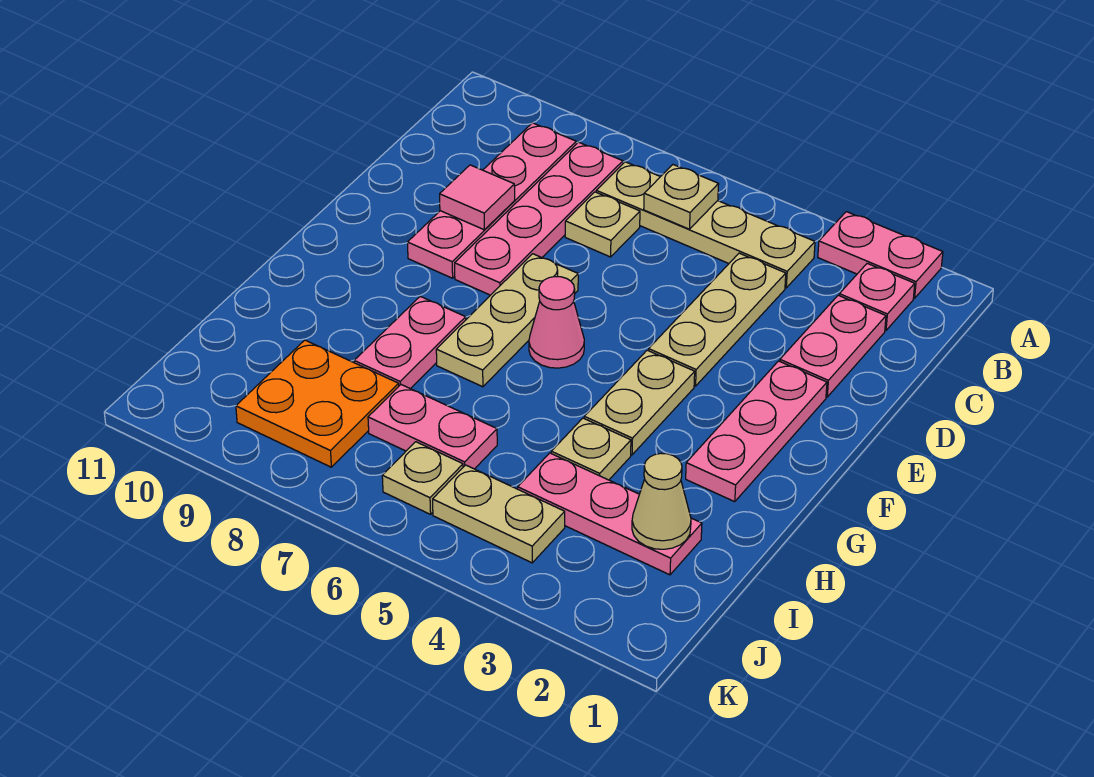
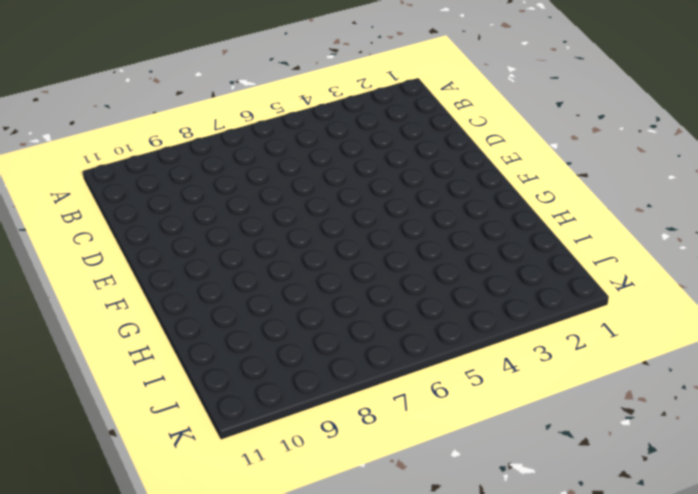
none -> pink plate A2:A3 level 1
none -> pink plate B2 level 1
none -> tan plate B4:B7 level 1

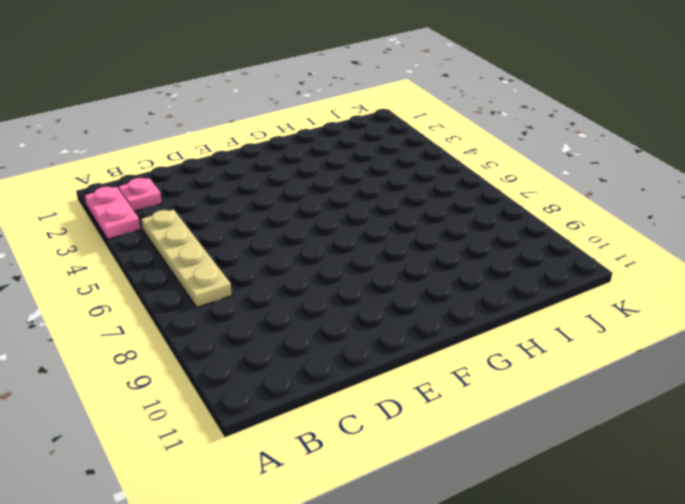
none -> pink plate B8:E8 level 1
none -> pink plate B9:E9 level 1
none -> pink plate C2:D2 level 1

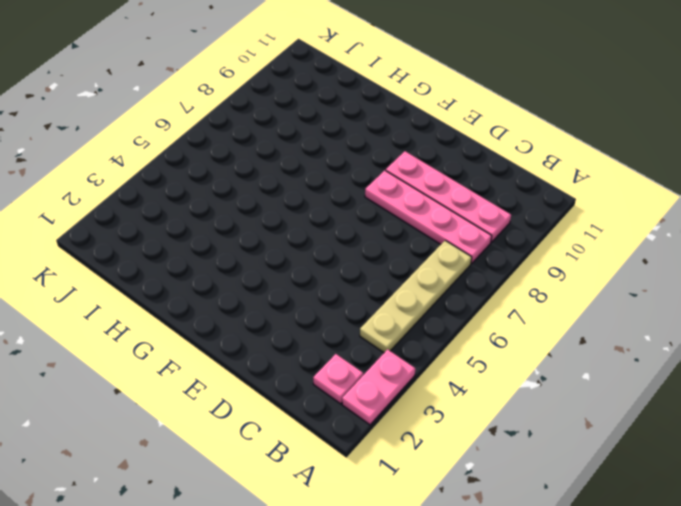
none -> pink plate C2:D2 level 1
none -> tan plate C4:E4 level 1
none -> tan plate C7 level 1

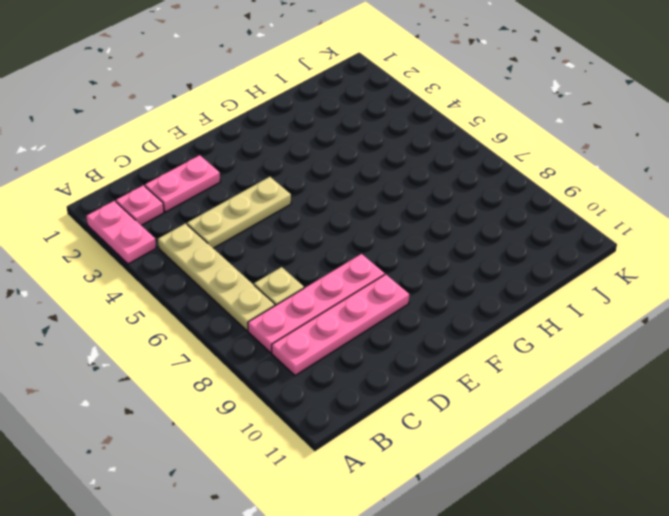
none -> pink plate E2:G2 level 1
none -> tan plate E7:G7 level 1
none -> tan plate F4:G4 level 1

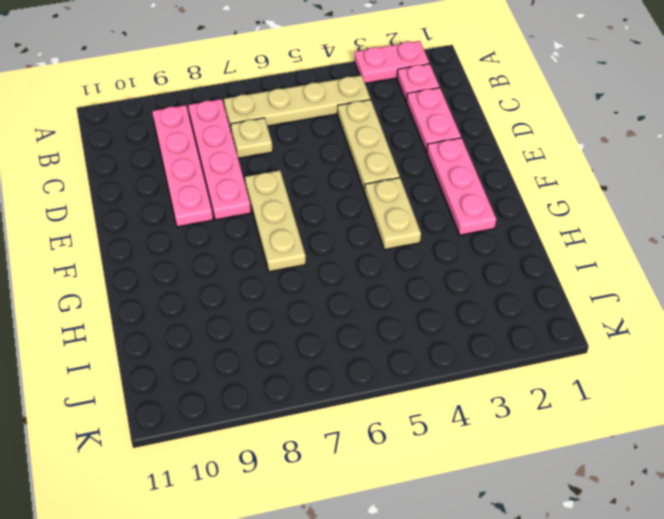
none -> pink cone F6 level 1
none -> pink plate G8:H8 level 1
none -> tan plate H4 level 1

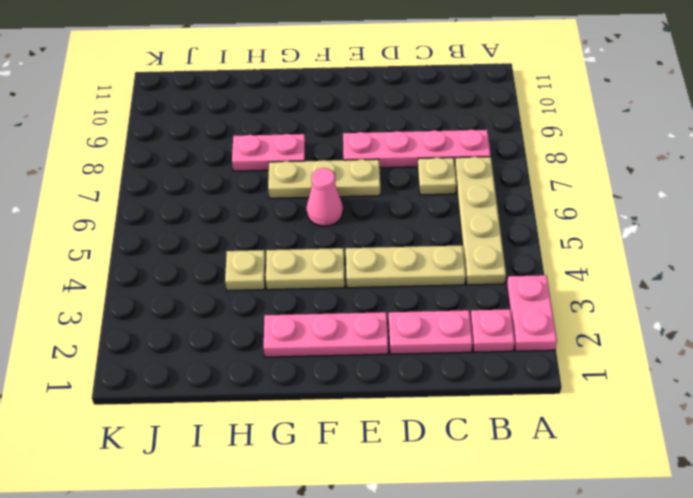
none -> pink plate B9:E9 level 1
none -> pink plate I2:I4 level 1
none -> pink plate I6:I7 level 1

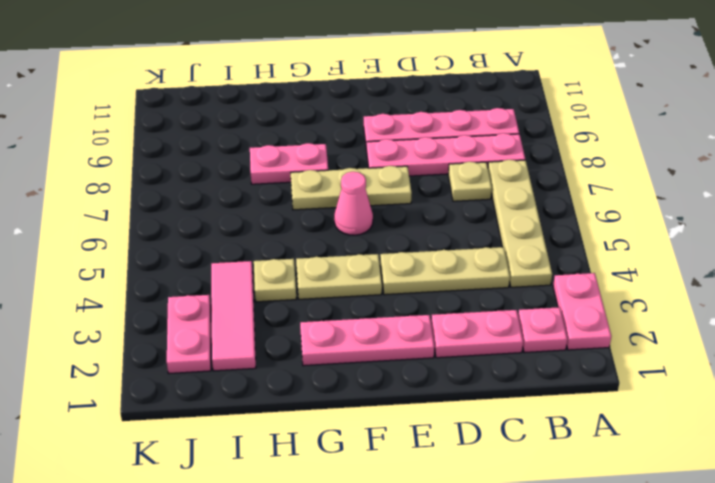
pink tile I2:I4 level 1 -> pink plate I2:I4 level 1
pink plate J2:J3 level 1 -> pink plate I6:I7 level 1
none -> orange plate I8:J9 level 1
none -> tan plate J4:J5 level 1
none -> tan plate J6 level 1

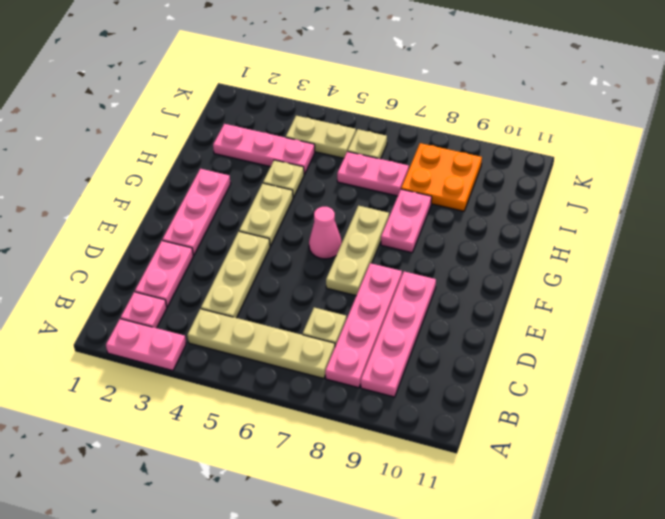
none -> tan plate B6 level 2
none -> pink tile D9 level 2
none -> tan cone I2 level 2

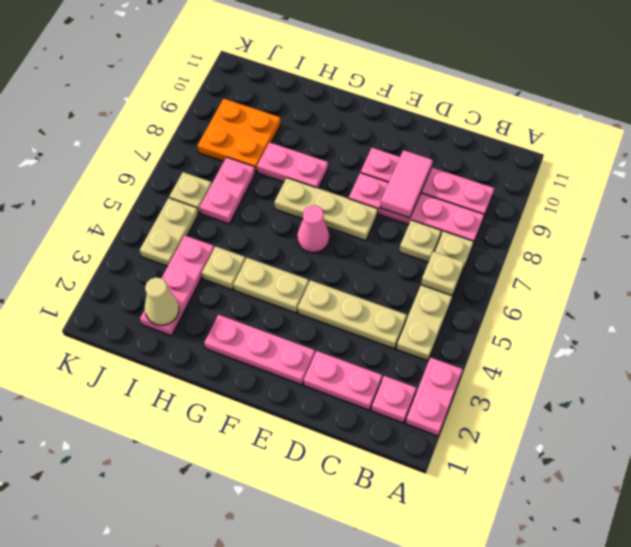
pink tile D8:D9 level 2 -> pink tile D9 level 2

